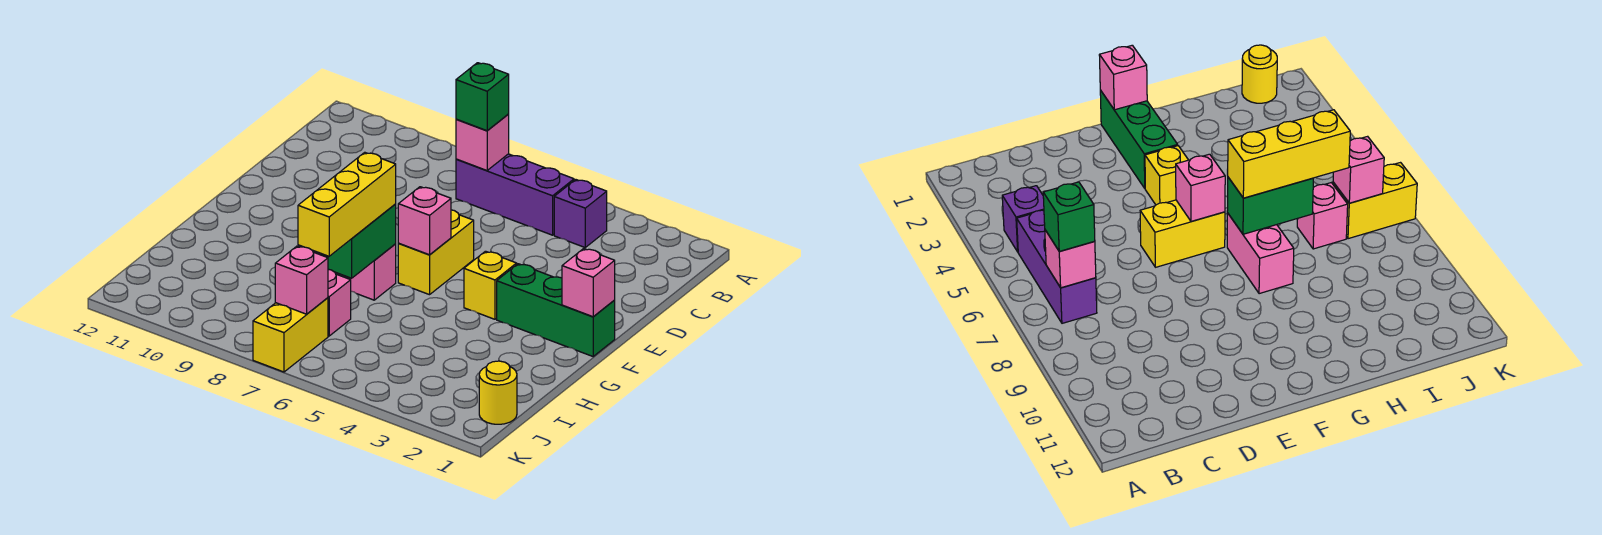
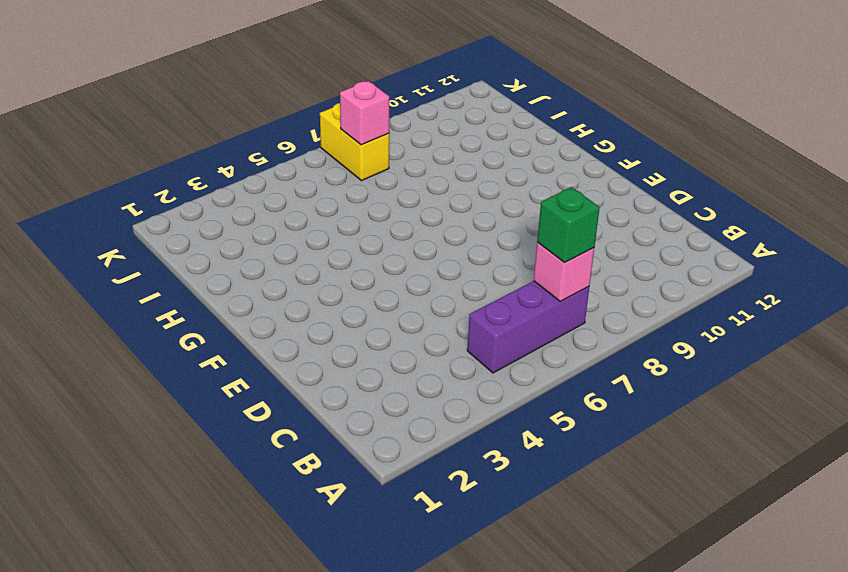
none -> purple brick B4 level 1
none -> yellow brick E6:F6 level 1
none -> green brick F1:F3 level 1

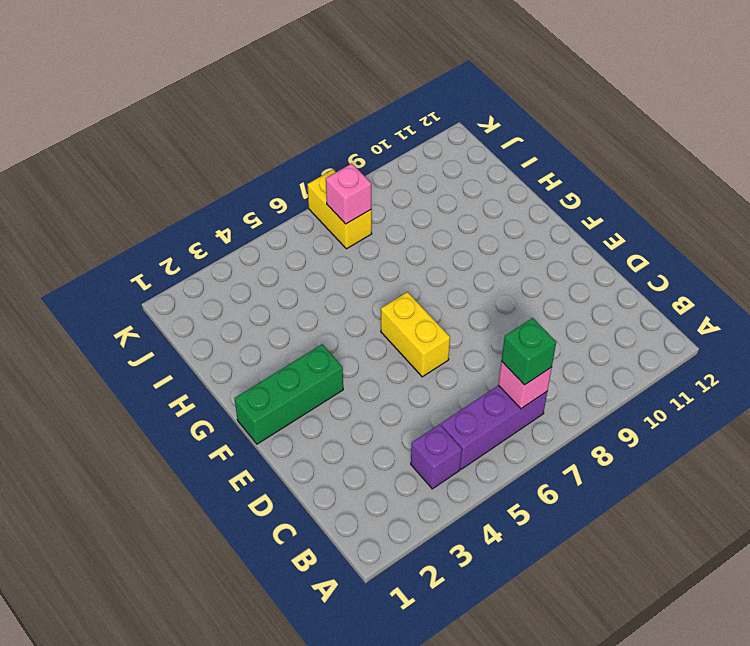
none -> yellow brick F4 level 1
none -> pink brick G7:G8 level 1
none -> pink brick I7 level 1

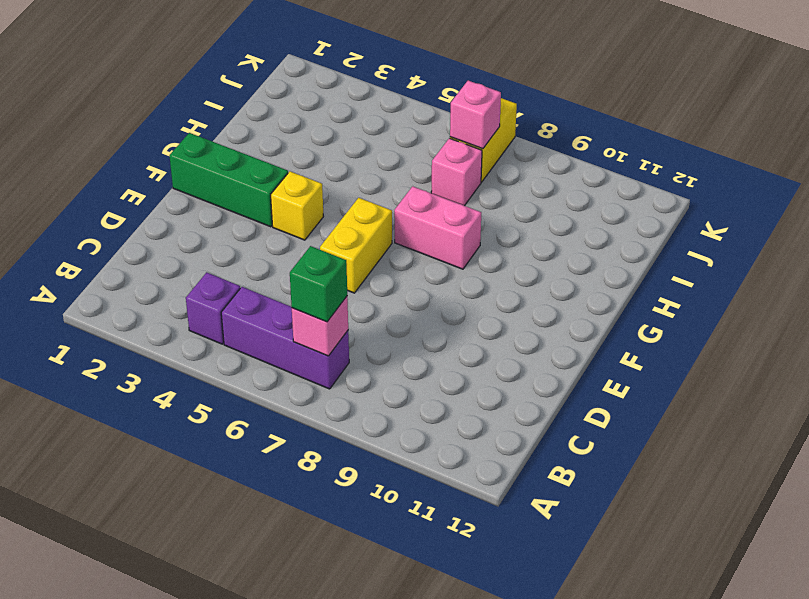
none -> yellow round brick J1 level 1
none -> pink brick F1 level 2
none -> pink brick F6 level 2

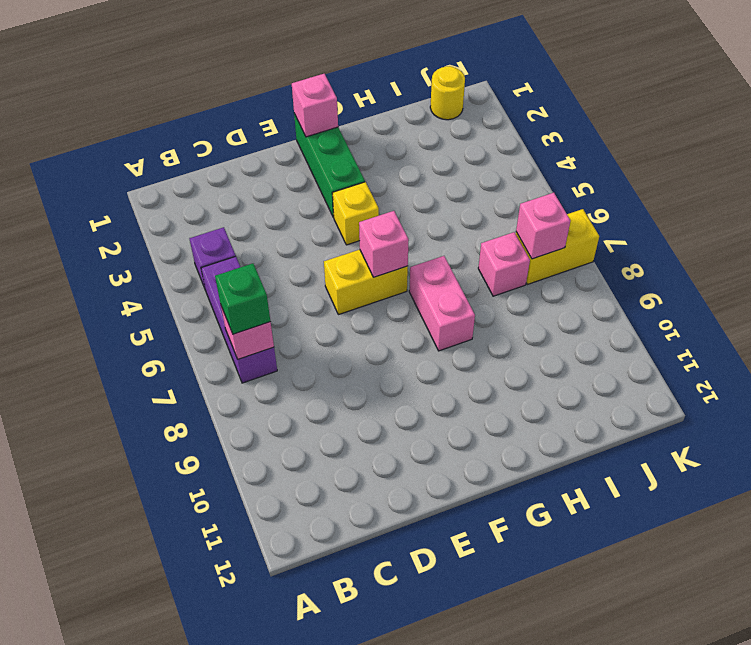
none -> green brick G7:H7 level 2
none -> yellow brick G7:I7 level 3

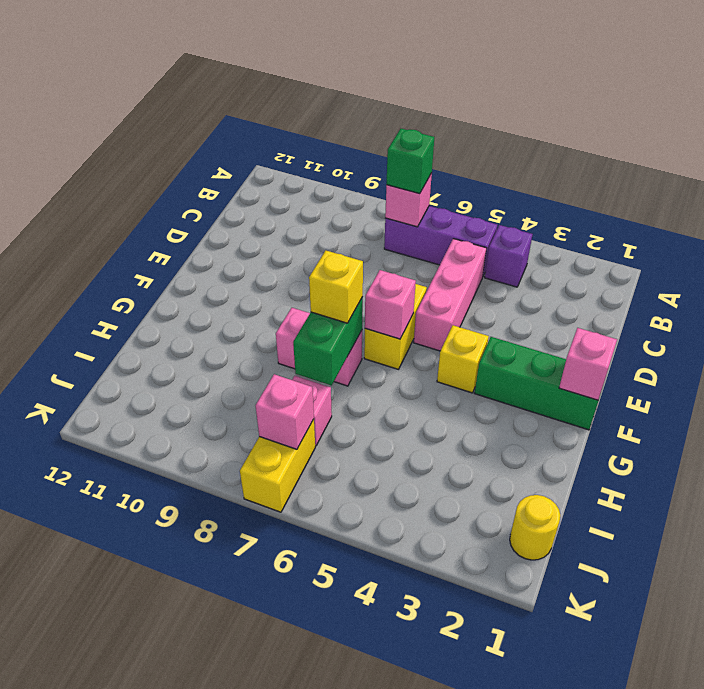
pink brick C5:E5 level 1 -> none
yellow brick G7 level 3 -> yellow brick G7:I7 level 3

